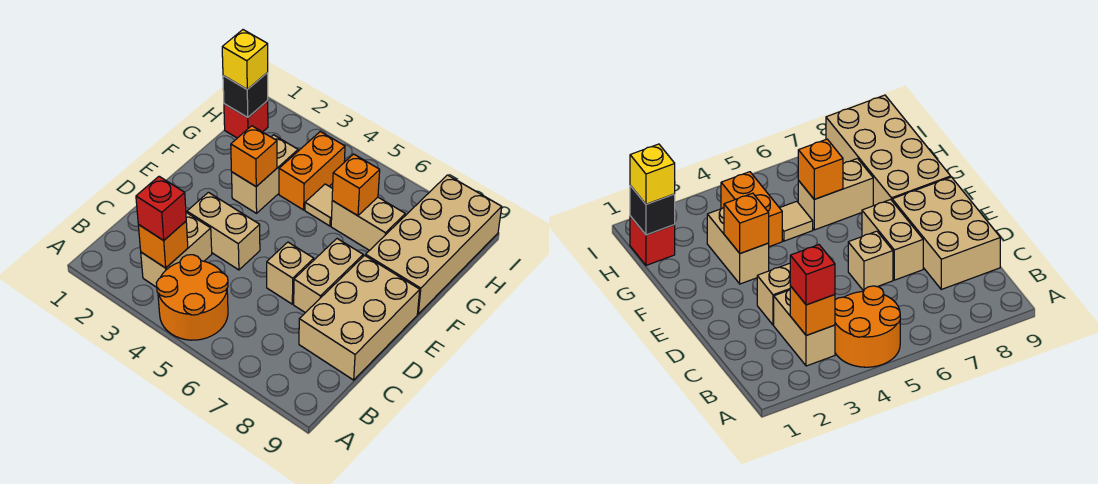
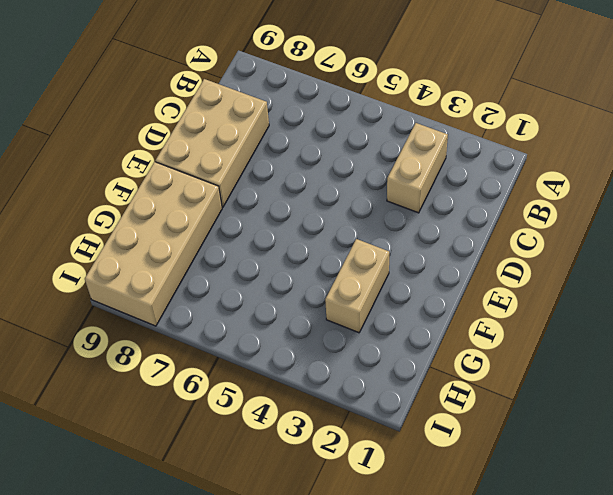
none -> orange round brick A4:B5 level 1
none -> tan brick D3:D4 level 1
none -> tan brick D6 level 1

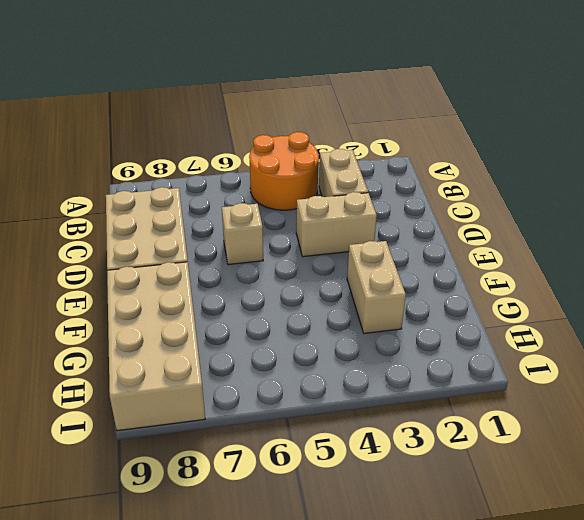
none -> tan brick D7:E7 level 1
none -> orange brick G4:H4 level 1
none -> tan tile G5 level 1

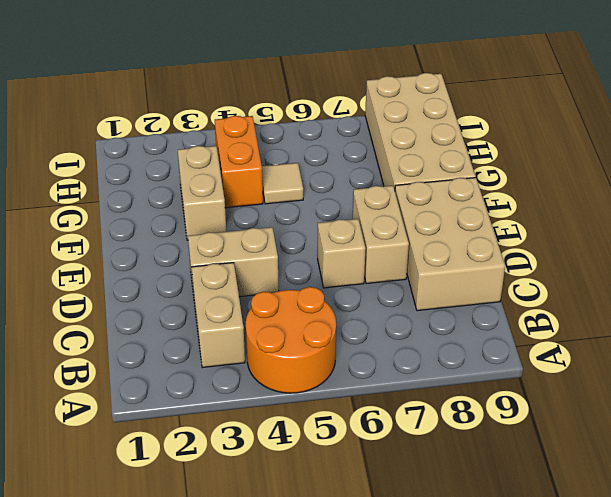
none -> tan brick G6:G7 level 1
none -> red brick H1 level 1
none -> orange brick B3 level 2

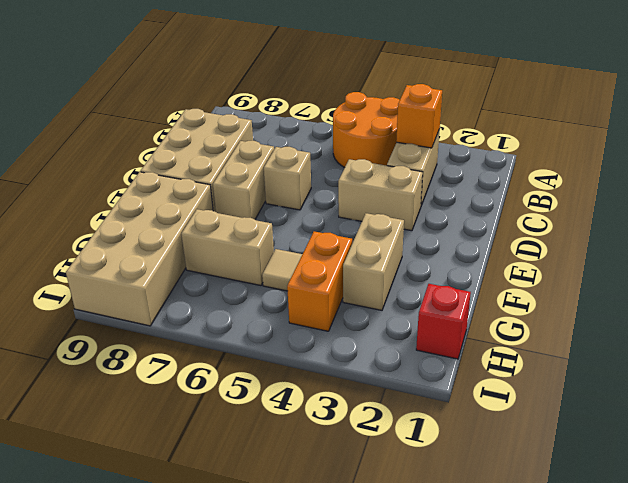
none -> orange brick F3 level 2
none -> orange brick G6 level 2
none -> black brick H1 level 2

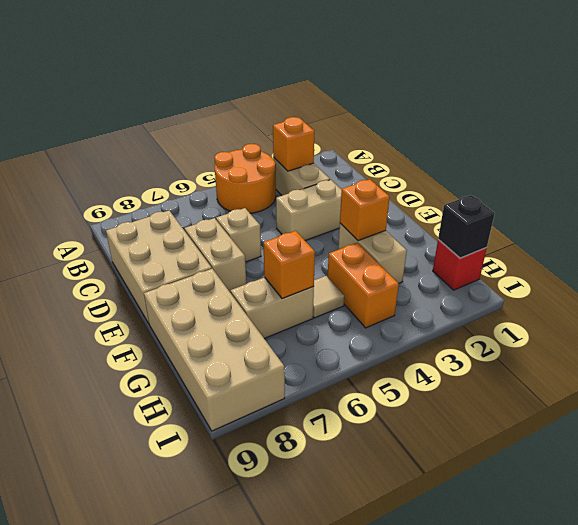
none -> red brick B3 level 3
none -> yellow brick H1 level 3

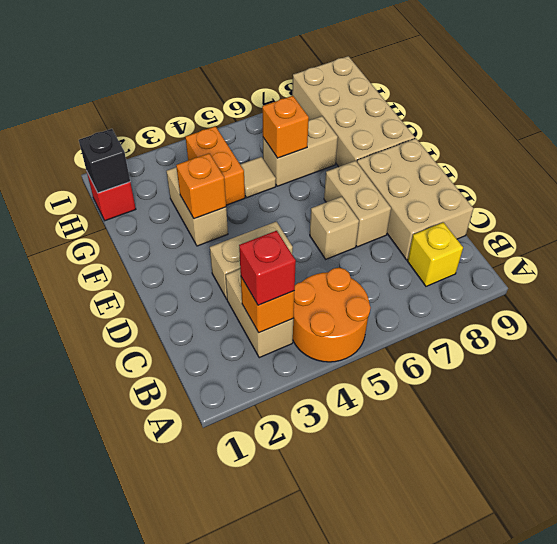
yellow brick B8 level 1 -> yellow brick H1 level 3

